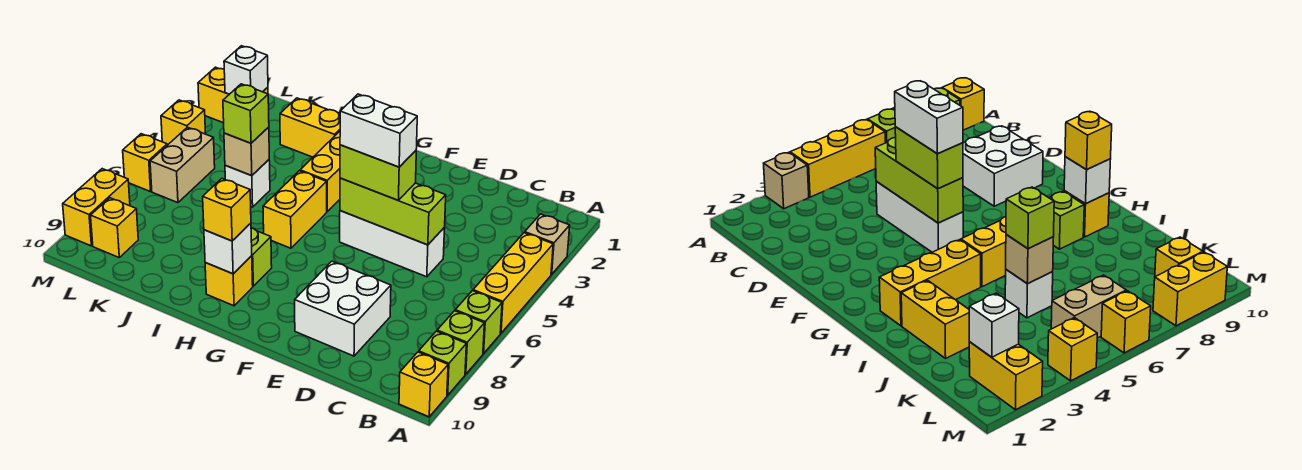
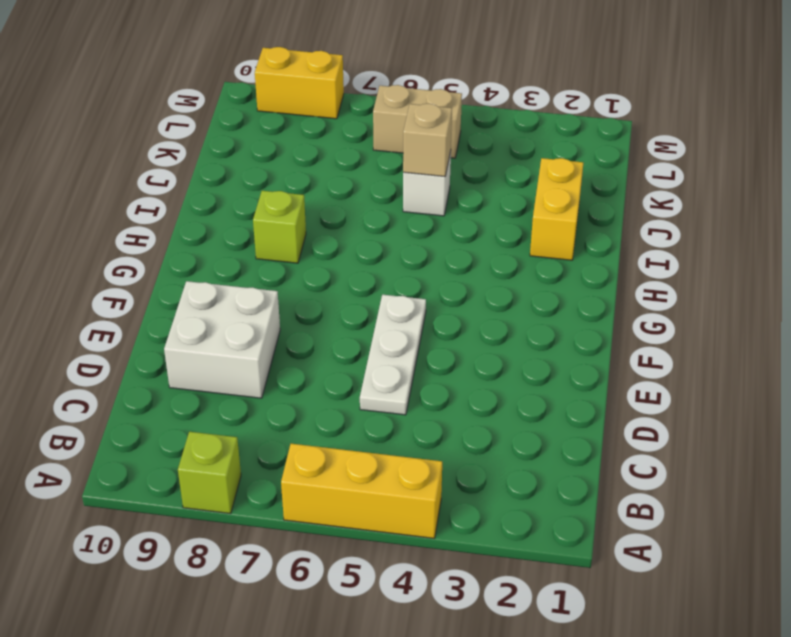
white plate D5:F5 level 1 -> white brick D5:F5 level 1
none -> tan brick A3 level 1
none -> lime brick A7 level 1
none -> lime brick A9 level 1

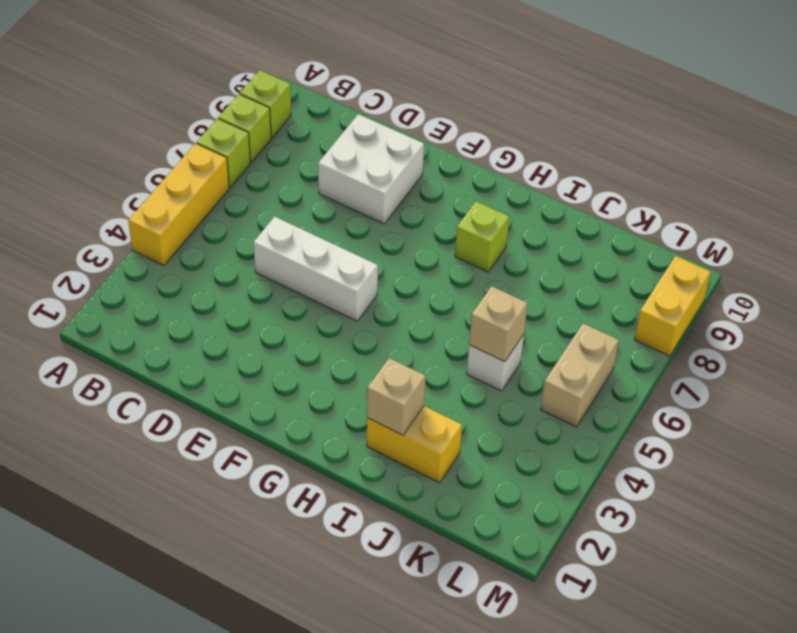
tan brick I2 level 2 -> tan brick A3 level 1
none -> yellow brick A10 level 1
none -> yellow brick H2:H4 level 1
none -> yellow brick H5:H6 level 1

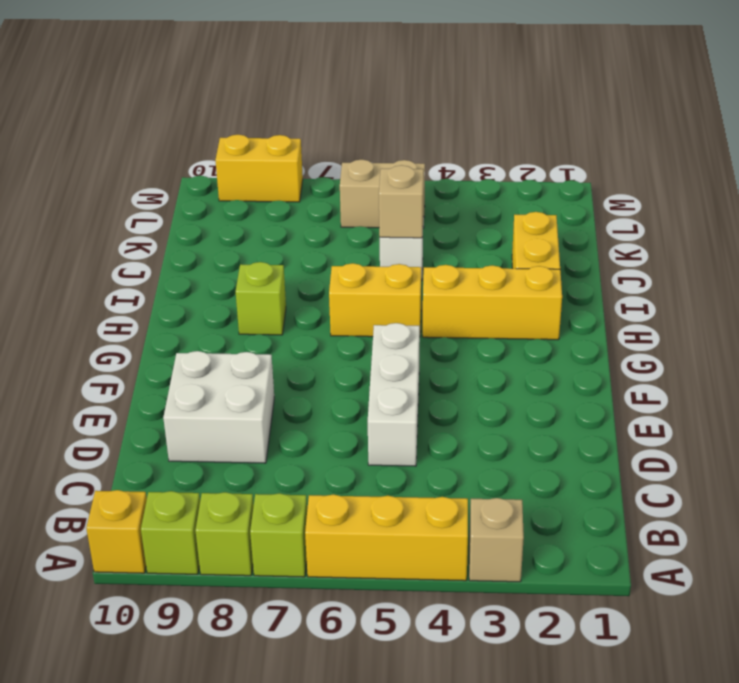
none -> yellow brick H9 level 1
none -> yellow brick L2:M2 level 1
none -> yellow brick L9 level 1

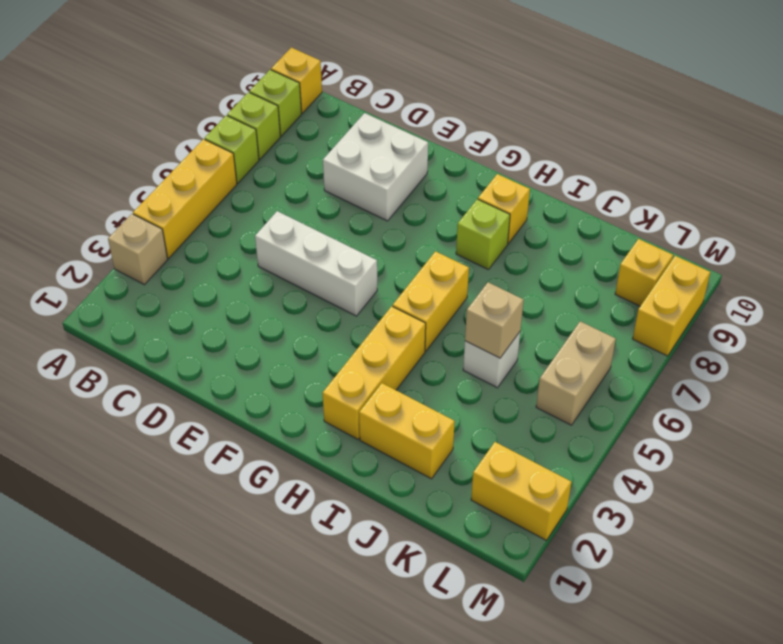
none -> yellow brick M4 level 1
none -> yellow brick M6 level 1
none -> lime brick D5:F5 level 2

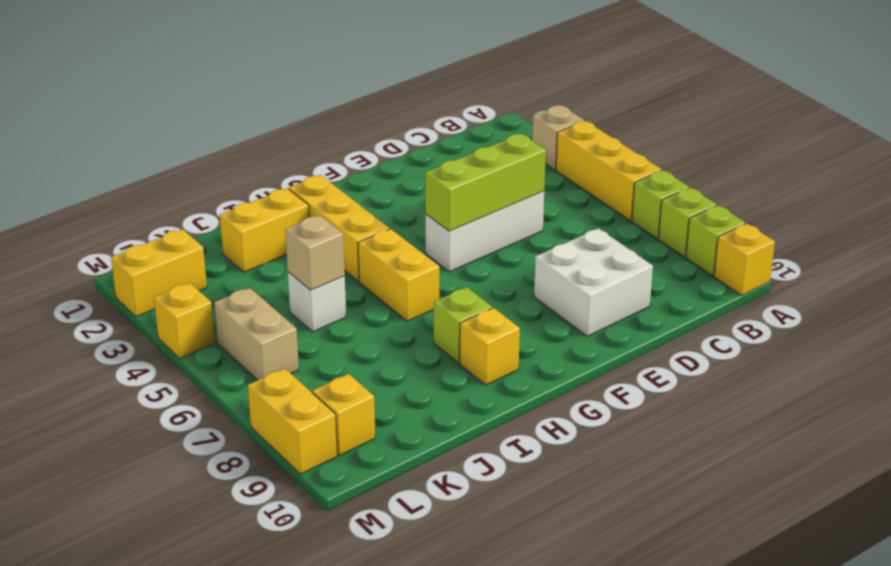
none -> yellow brick M6 level 1
none -> white brick H9 level 2
none -> white brick L2 level 2

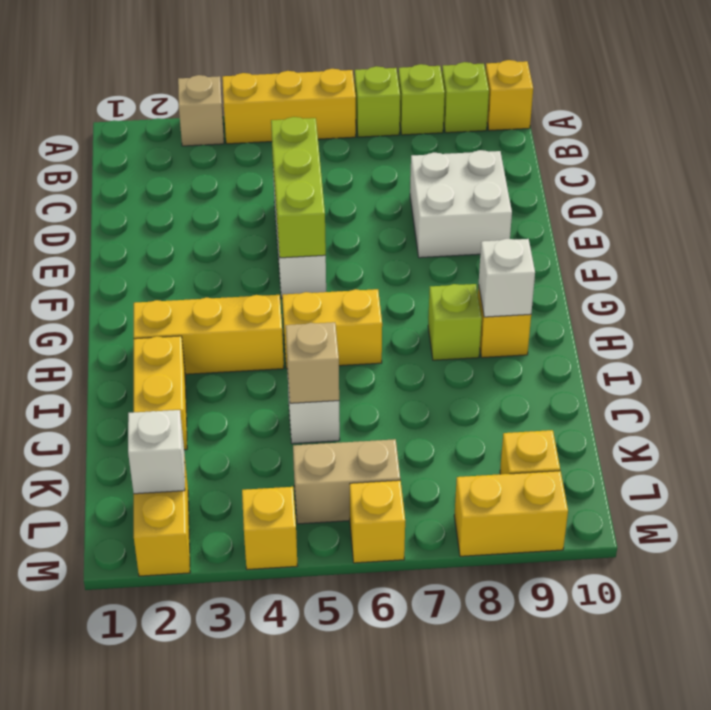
none -> lime brick E5:F5 level 3
none -> yellow brick H9 level 3
none -> lime brick J5 level 3

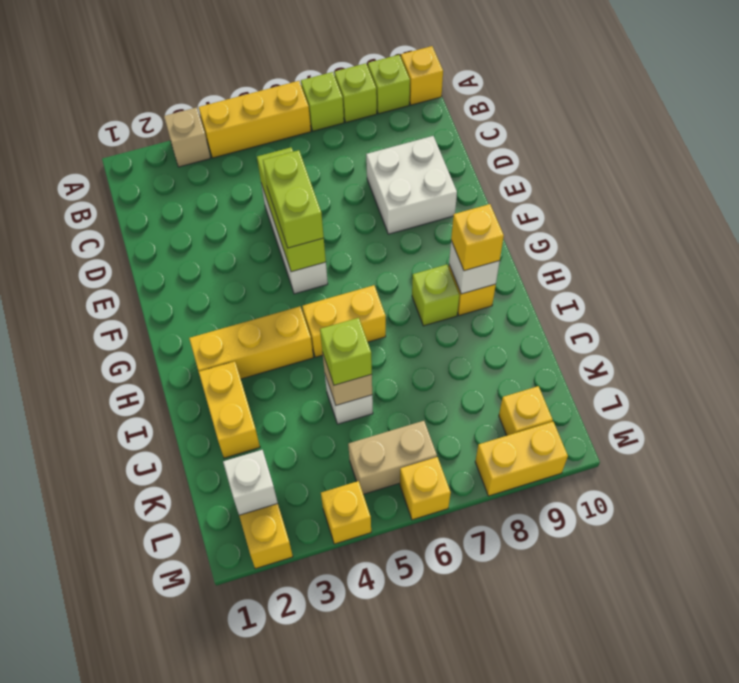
none -> white brick E5:F5 level 4

